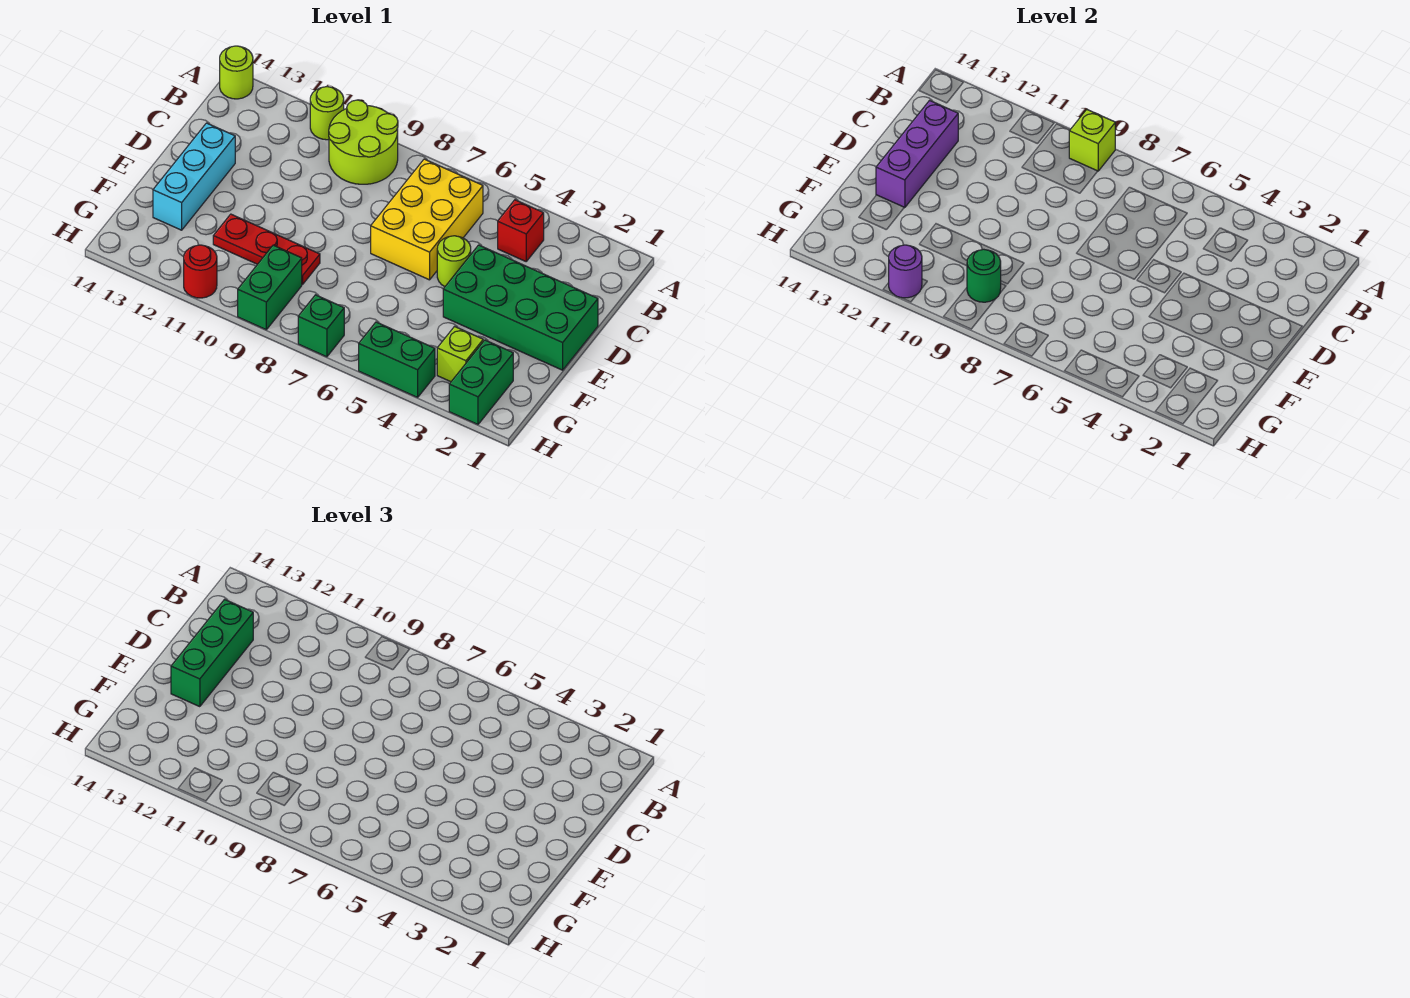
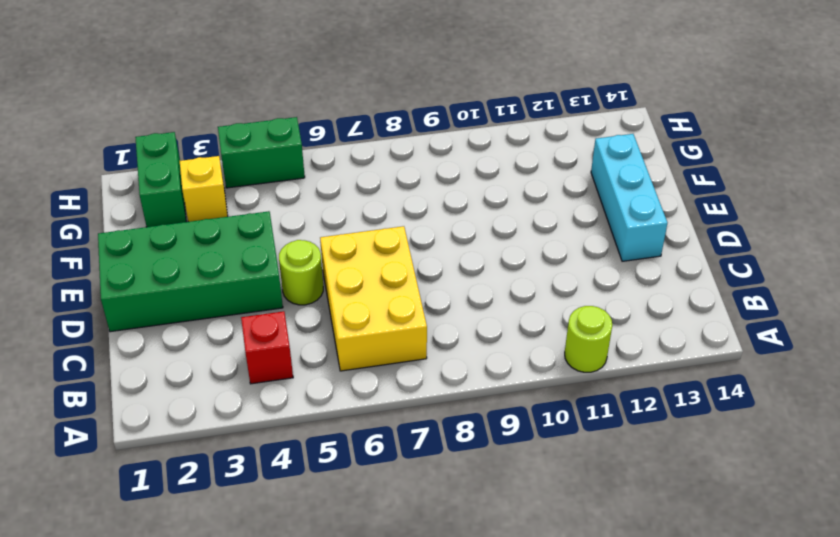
yellow brick G3 level 1 -> lime brick G3 level 1
none -> lime round brick A9:B10 level 1
none -> lime round brick A14 level 1
none -> red plate F9:F11 level 1

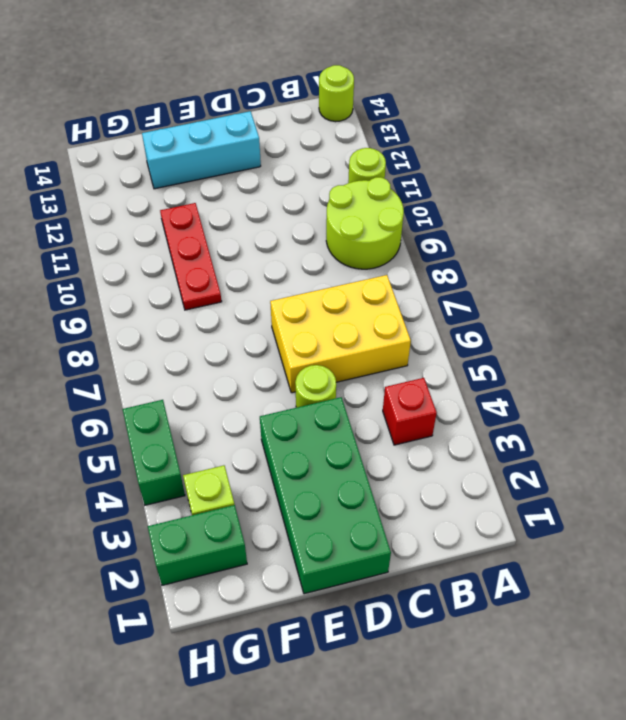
none -> green brick G9:H9 level 1
none -> green brick H7 level 1
none -> red round brick H11 level 1

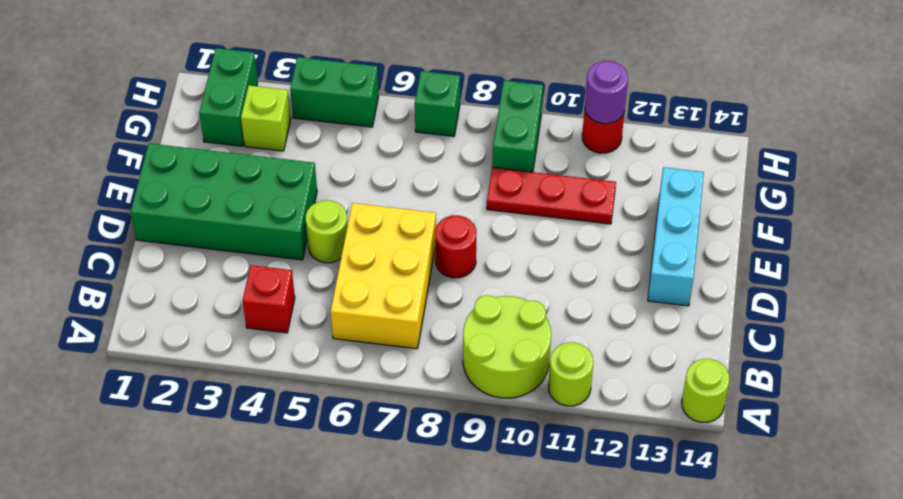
red round brick D8 level 1 -> none
none -> lime brick A9 level 2
none -> purple brick C13:E13 level 2
none -> green round brick G9 level 2

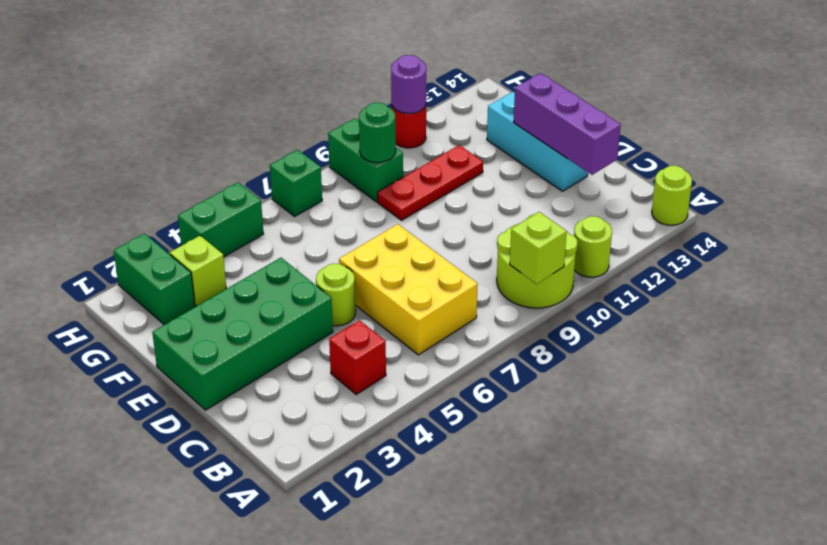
none -> green brick C13:E13 level 3

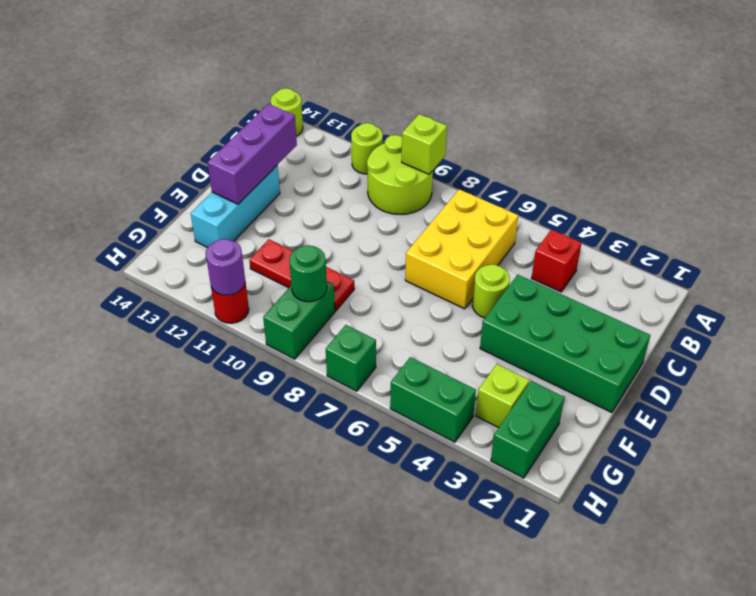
none -> green brick C13:E13 level 3

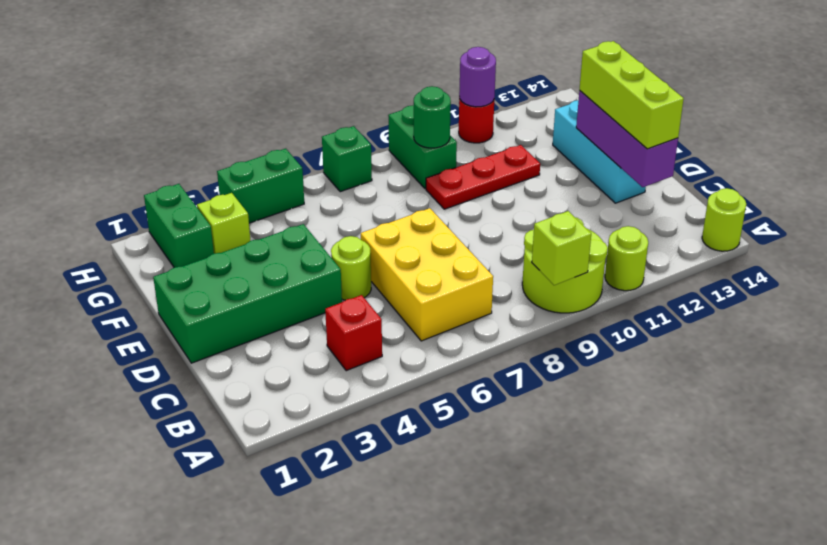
lime brick C13:E13 level 3 -> green brick C13:E13 level 3

